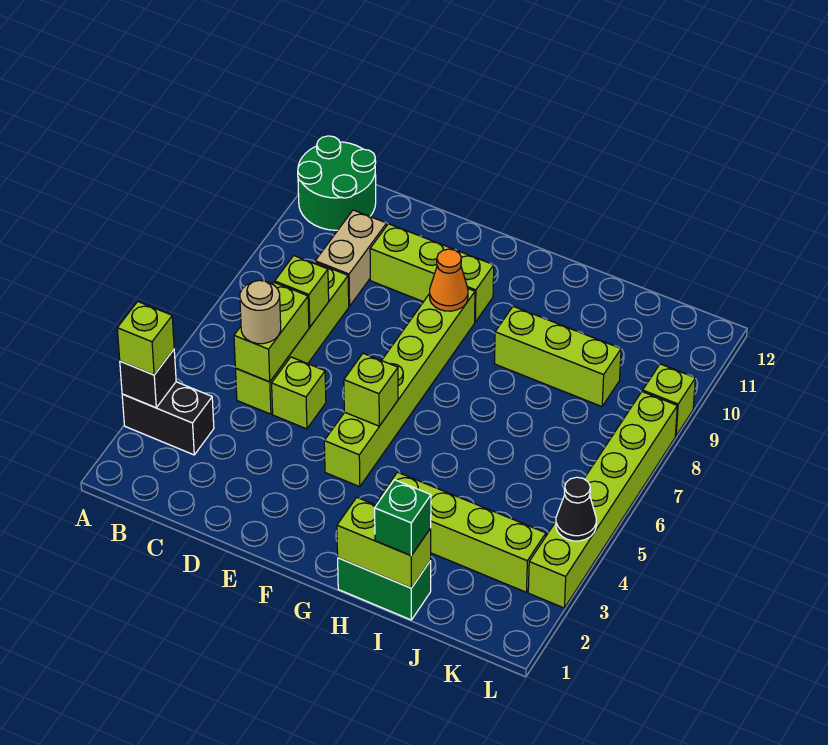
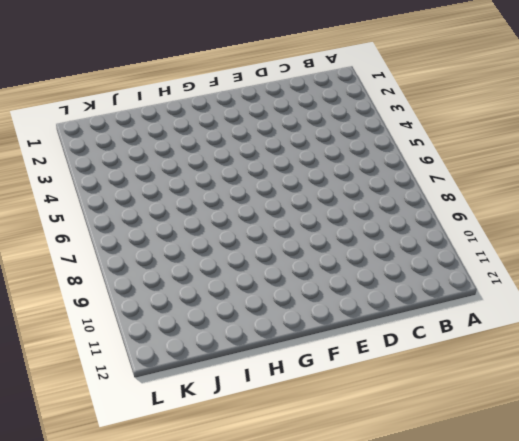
none -> black brick A3:B3 level 1
none -> green round brick A11:B12 level 1
none -> lime brick C5:C8 level 1

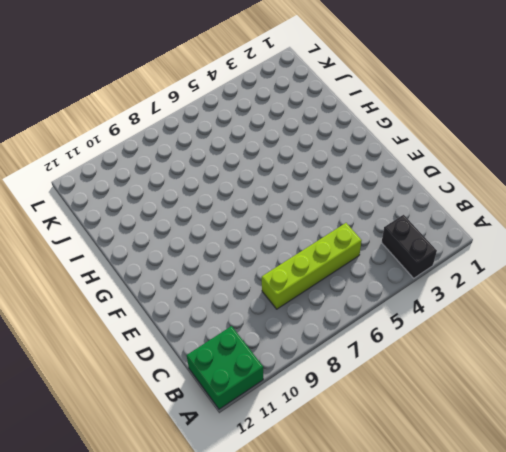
green brick A11:B12 level 1 -> green round brick A11:B12 level 1
none -> tan brick C9:C10 level 1
none -> lime brick D5 level 1
none -> lime brick D10:F10 level 1

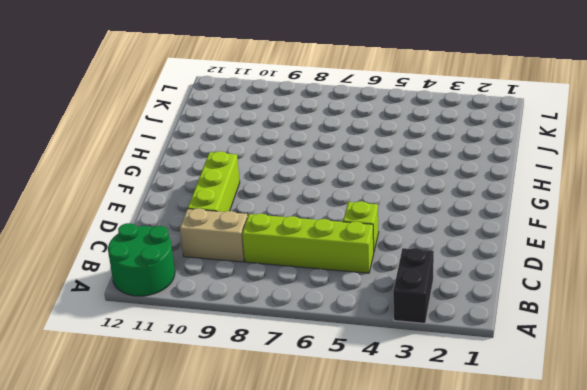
none -> lime brick F4:F9 level 1
none -> green brick H1:I1 level 1
none -> lime brick H3:K3 level 1

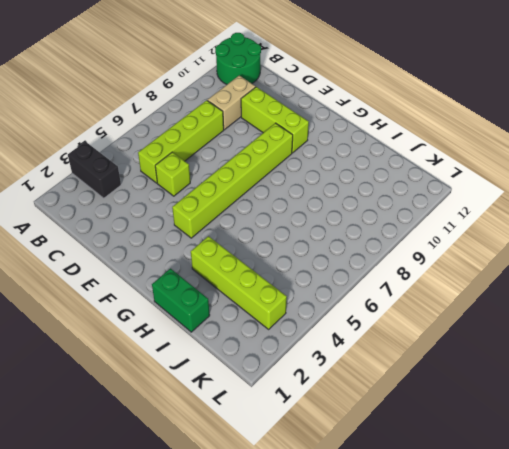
none -> lime brick H9:J9 level 1
none -> lime brick L3:L8 level 1
none -> lime brick L9 level 1

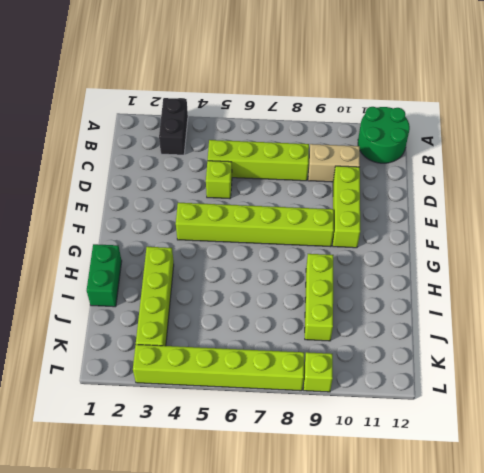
none -> black brick A3 level 2
none -> lime brick C5:C6 level 2
none -> lime brick C7 level 2

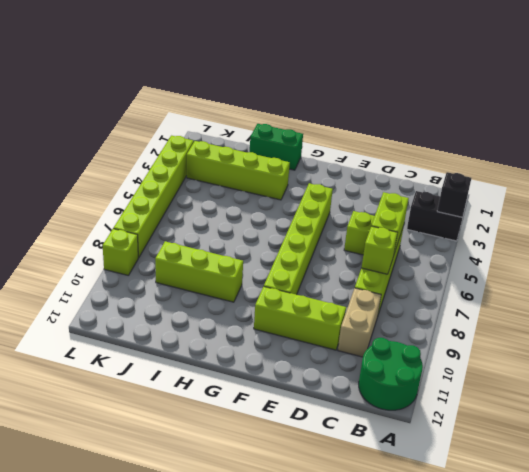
none -> lime brick F5 level 2
none -> orange cone F9 level 2
none -> lime brick H1:I1 level 2

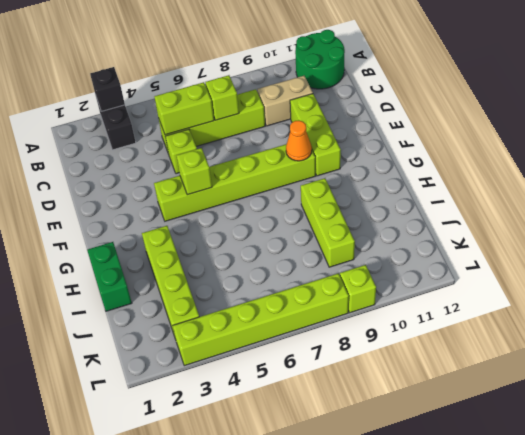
none -> lime brick H1:I1 level 2
none -> black cone L4 level 2
none -> lime brick A3 level 3

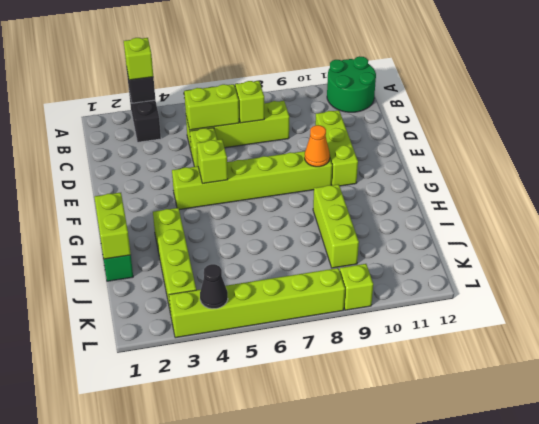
none -> tan brick C9:C10 level 1
none -> tan round brick C5 level 3
none -> green brick I1 level 3

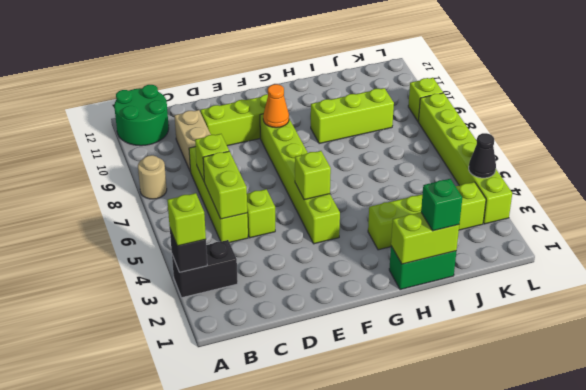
tan round brick A8 level 1 -> tan round brick C5 level 3

